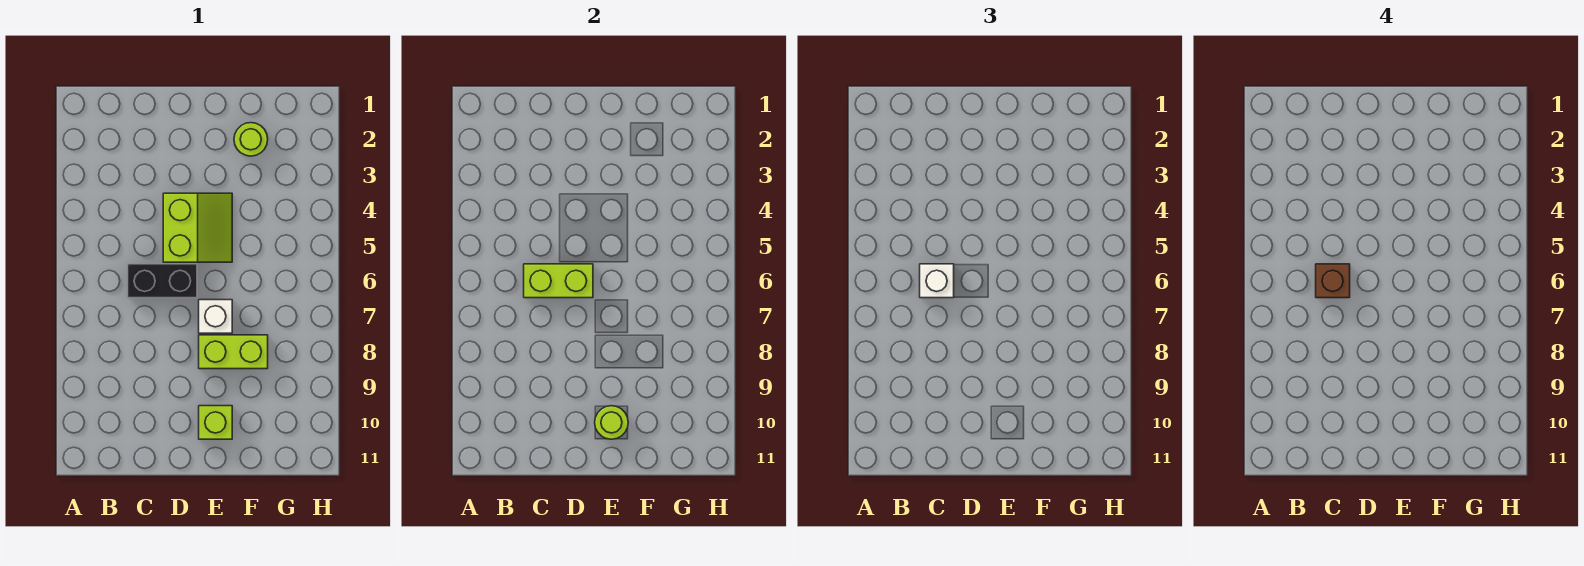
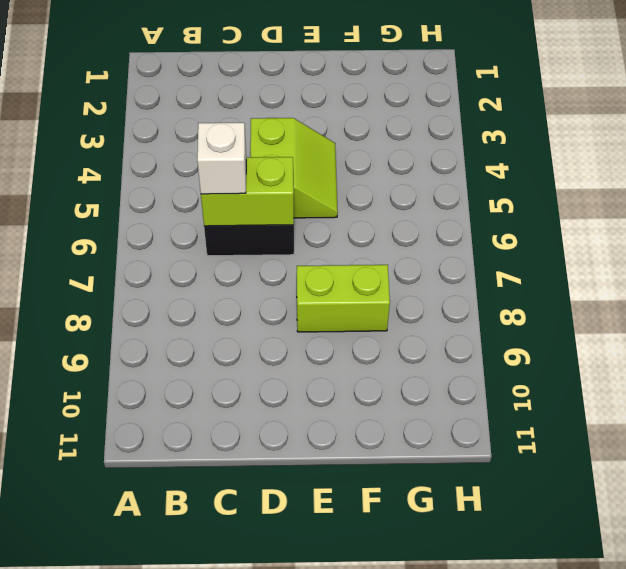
none -> white brick E7 level 1
none -> lime brick E10 level 1

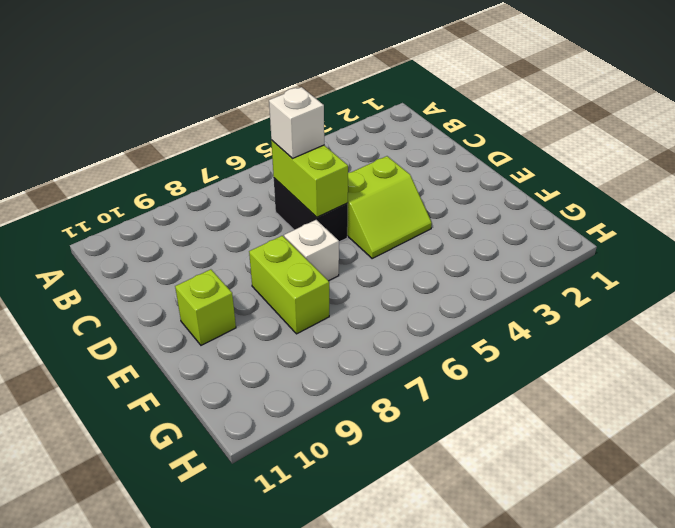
none -> lime round brick F2 level 1
none -> lime round brick E10 level 2

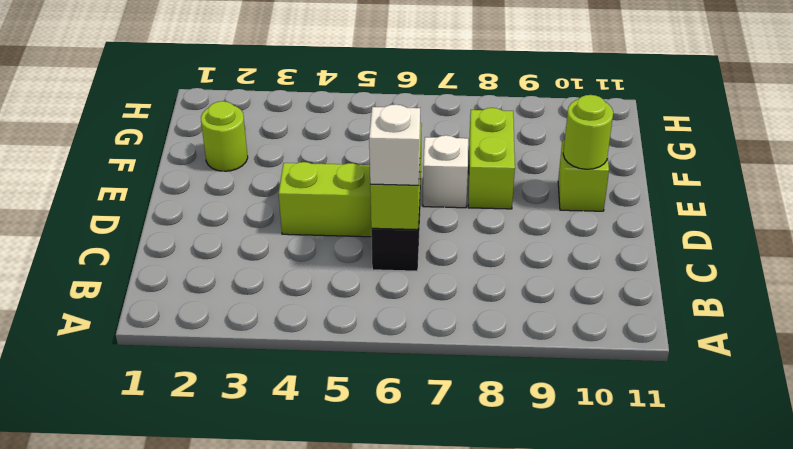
none -> brown brick C6 level 4

